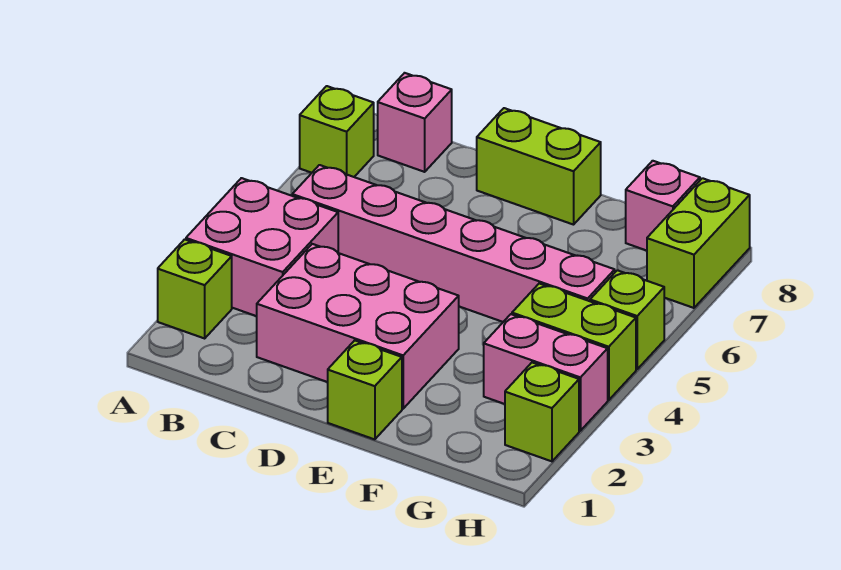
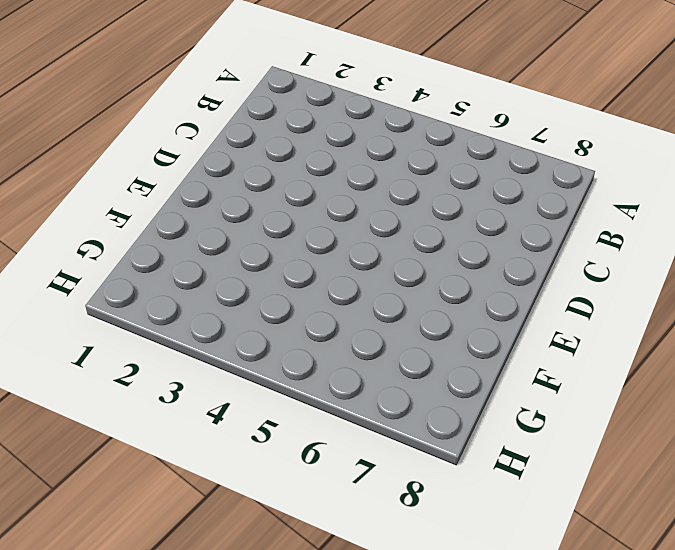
none -> lime brick A2 level 1
none -> pink brick A3:B4 level 1
none -> lime brick A7 level 1

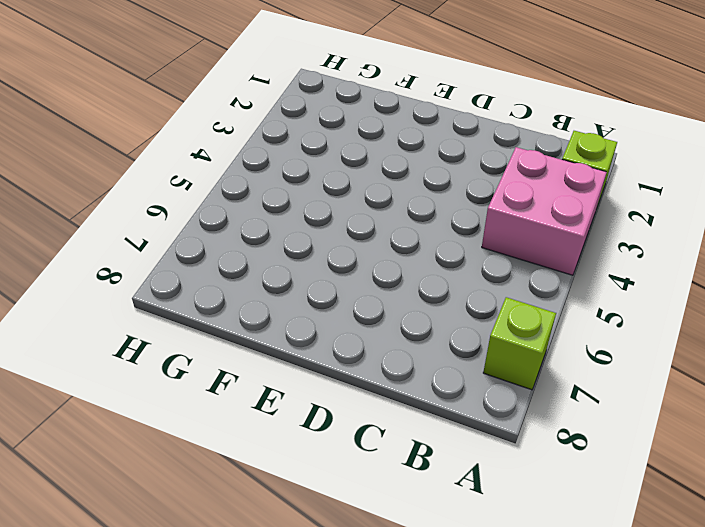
none -> pink brick B5:G5 level 1
none -> pink brick B8 level 1
none -> pink brick C2:E3 level 1

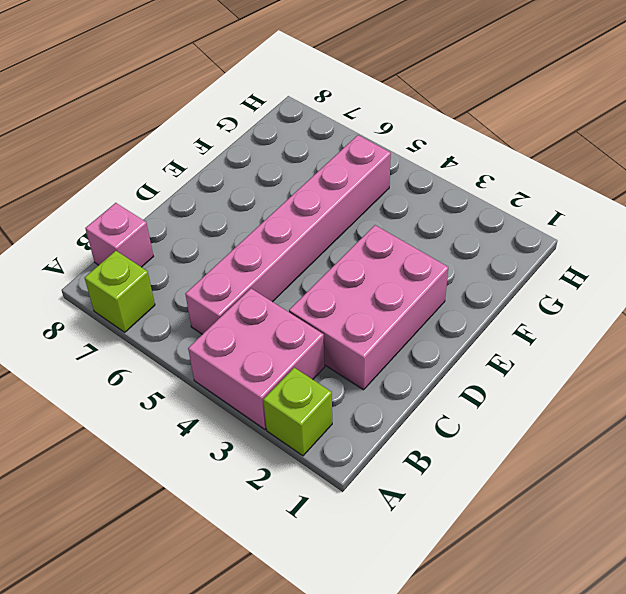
none -> lime brick D8:E8 level 1
none -> lime brick E1 level 1
none -> pink brick G3:H3 level 1

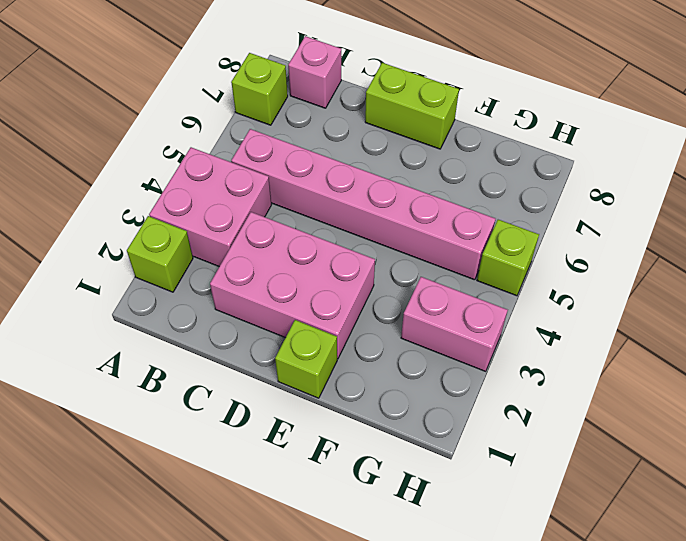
none -> lime brick G4:H4 level 1
none -> pink brick G8 level 1
none -> lime brick H2 level 1

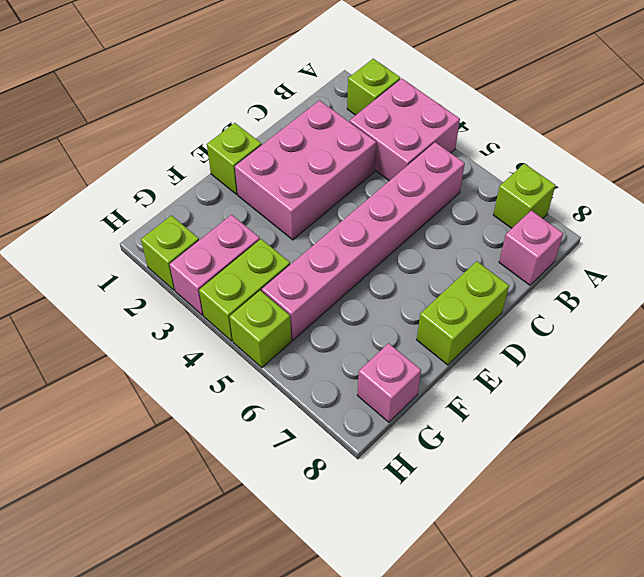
none -> lime brick H7:H8 level 1

